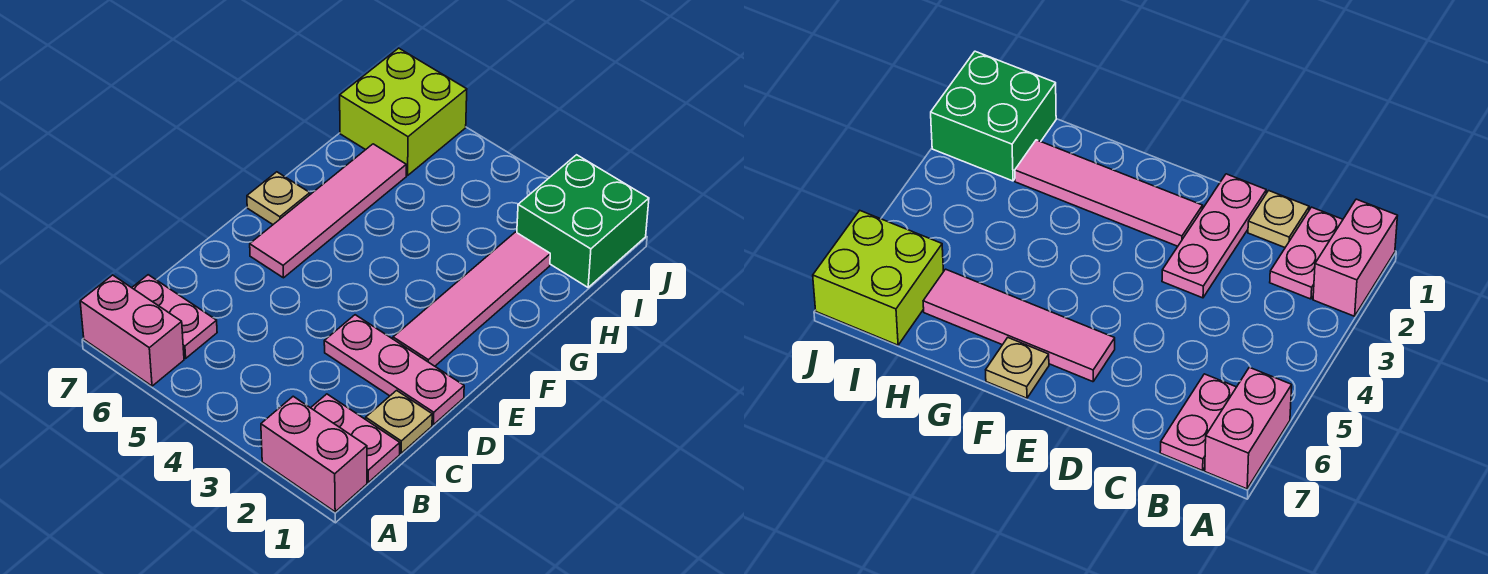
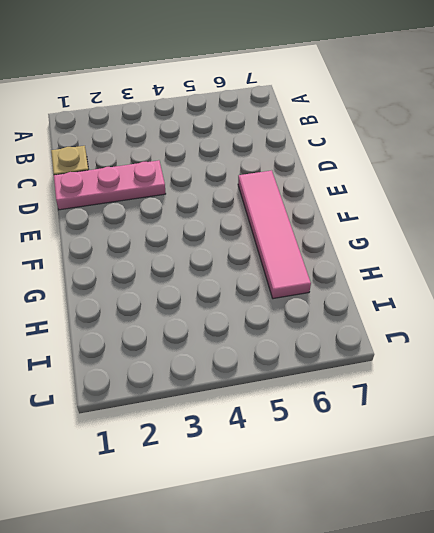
none -> pink brick A1:A2 level 1
none -> pink brick A6:A7 level 1

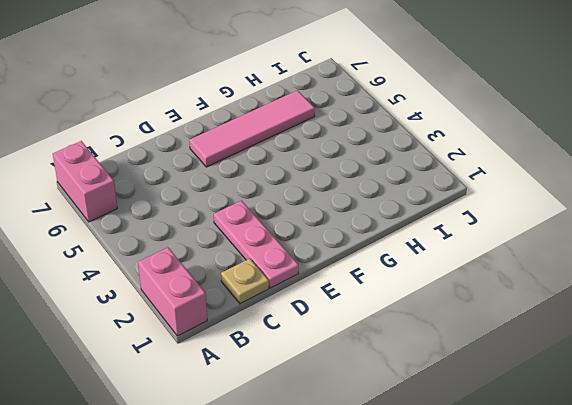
none -> pink plate B1:B2 level 1
none -> pink plate B6:B7 level 1

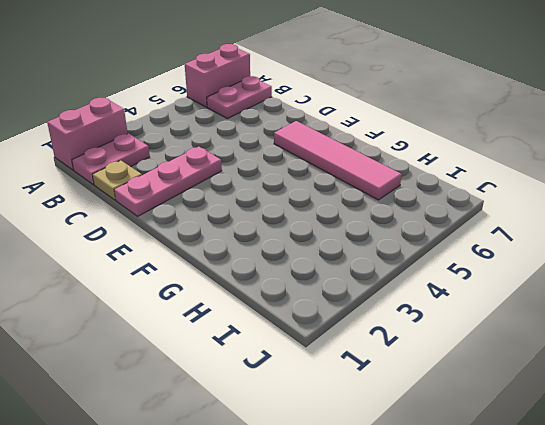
none -> pink tile E2:H2 level 1
none -> tan plate F7 level 1

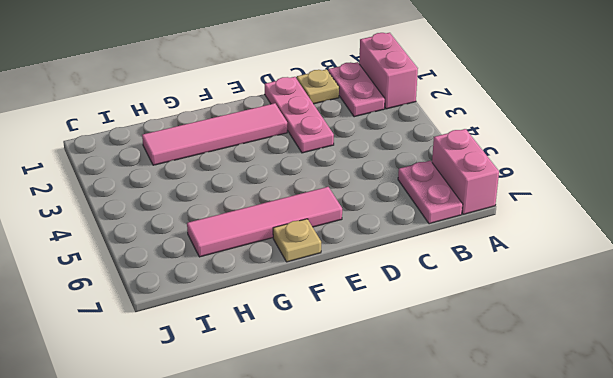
none -> green brick I1:J2 level 1
none -> lime brick I6:J7 level 1

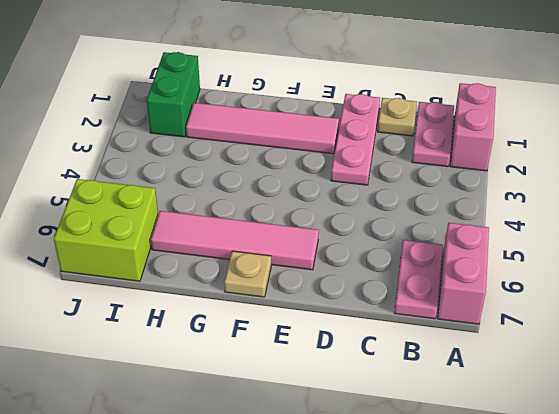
green brick I1:I2 level 1 -> green brick I1:J2 level 1

